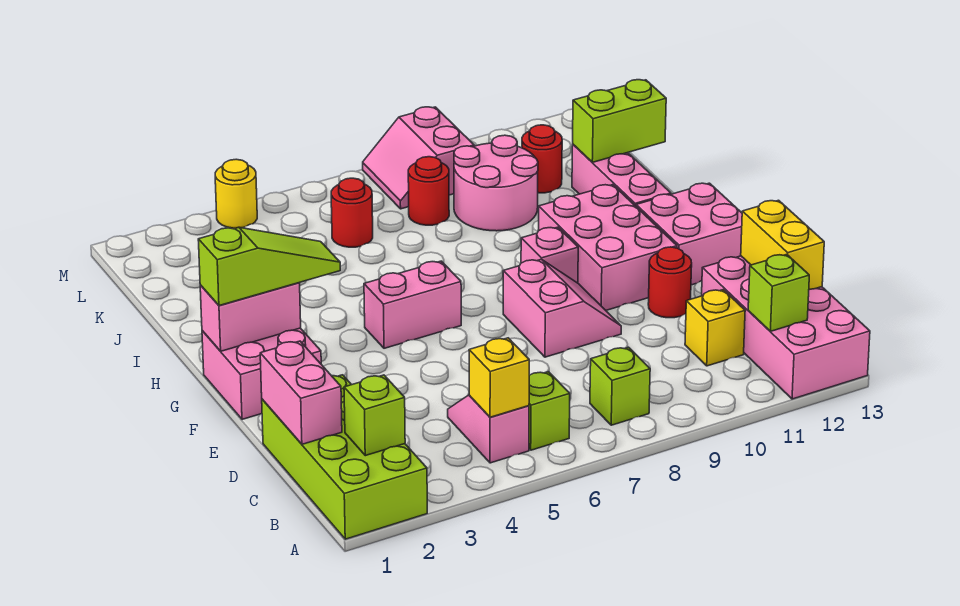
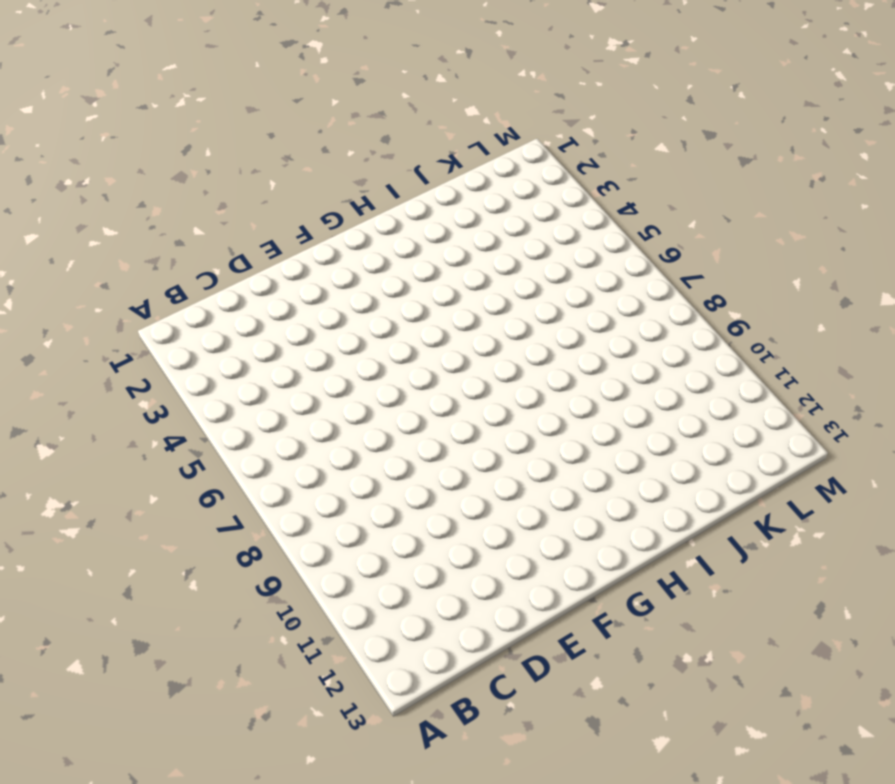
none -> lime brick A1:D2 level 1
none -> pink brick A12:D13 level 1
none -> pink slope B5:C5 level 1 top B

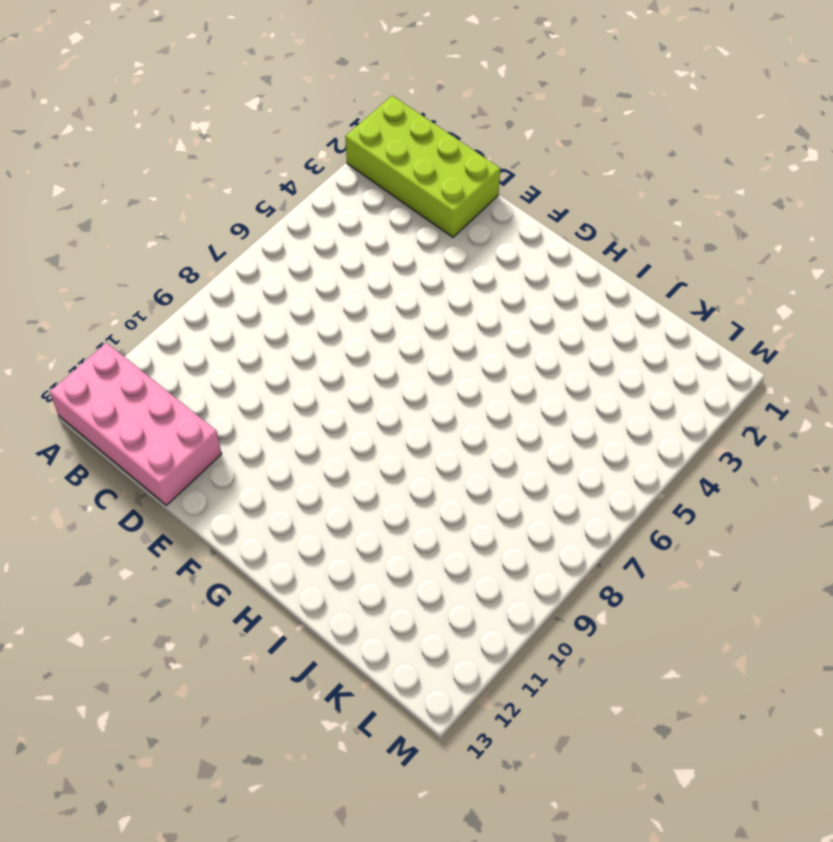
none -> pink slope B5:C5 level 1 top B
none -> lime brick B6 level 1
none -> lime brick B8 level 1

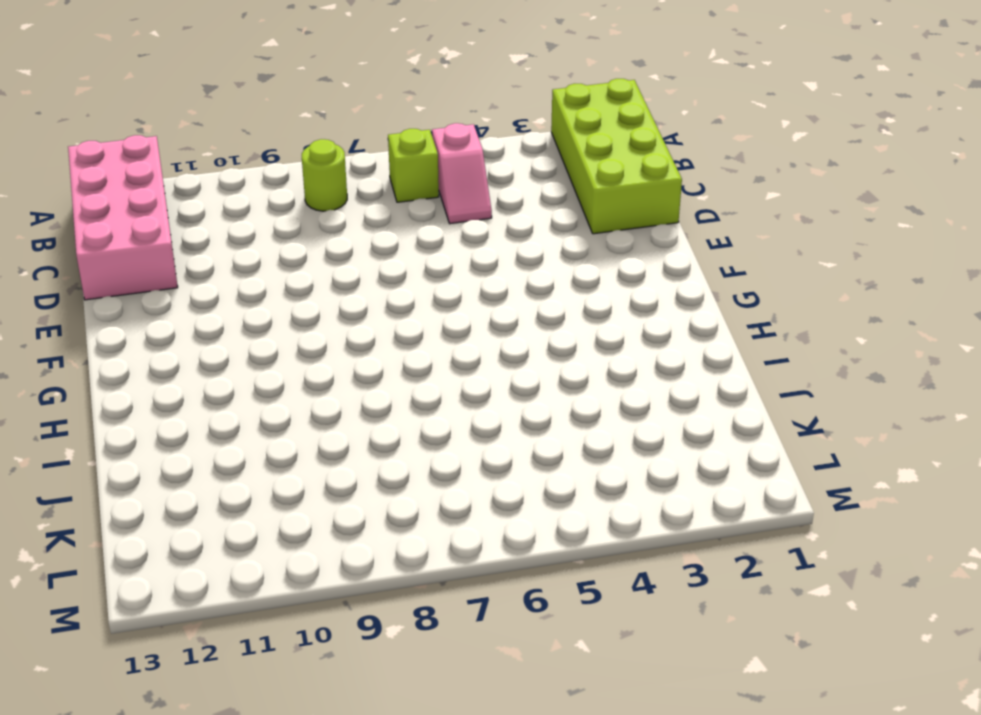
lime round brick B8 level 1 -> lime brick B8 level 1
none -> yellow brick C11 level 1
none -> pink slope E8:F9 level 1 top 8
none -> red round brick E11 level 1

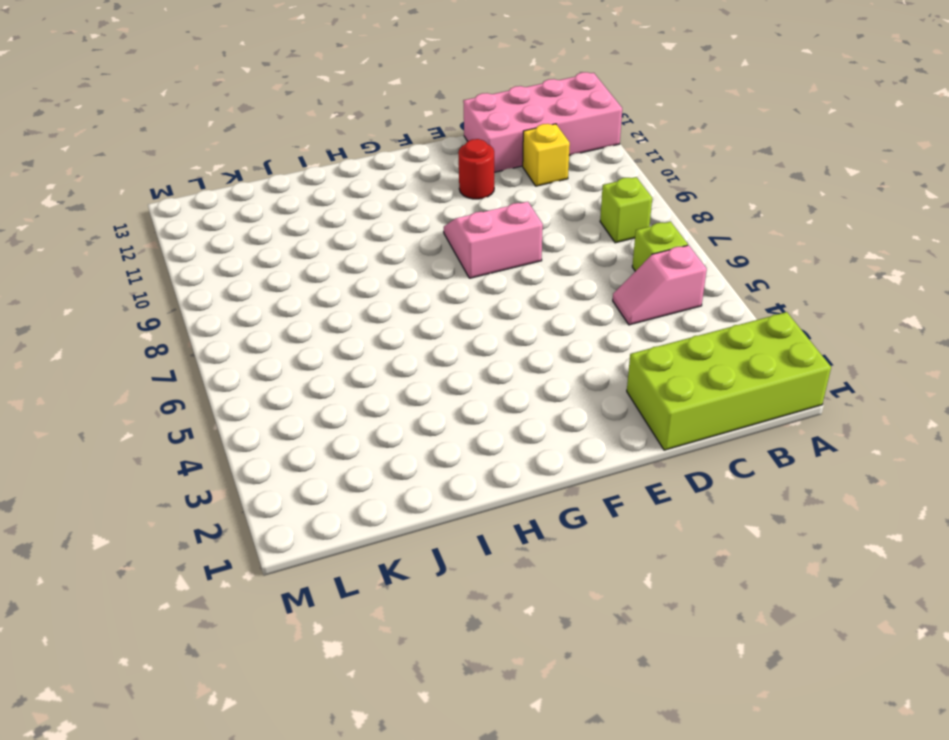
none -> pink brick F1:G2 level 1
none -> pink brick F10:H11 level 1
none -> pink brick F12:G13 level 1

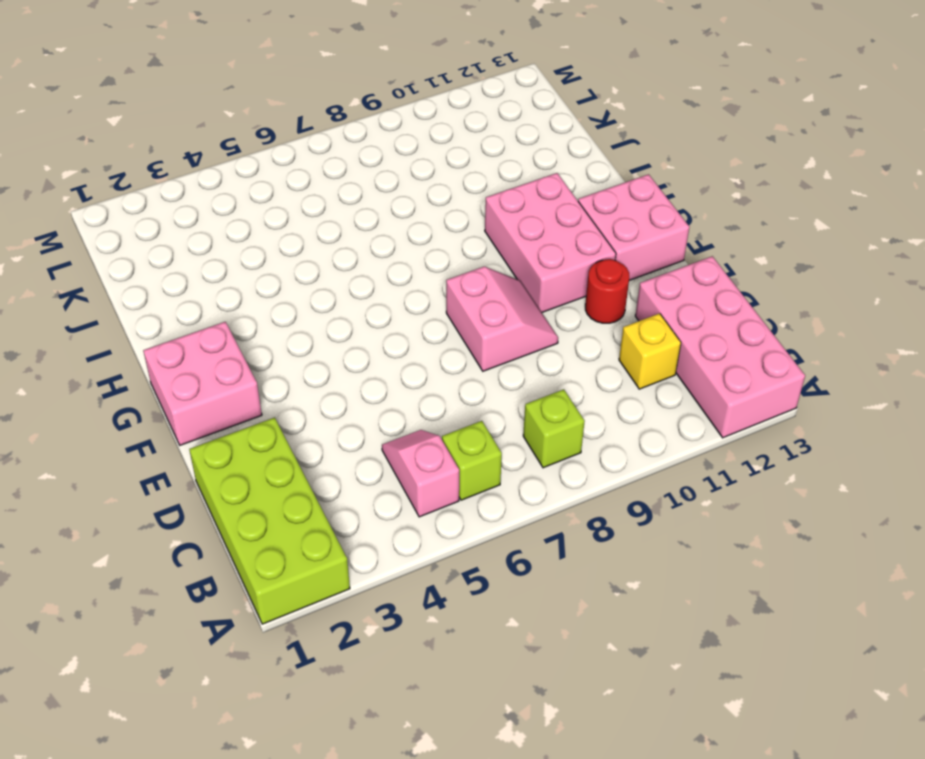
none -> pink brick G5:G6 level 1
none -> pink brick G9 level 1
none -> pink brick H12:J12 level 1

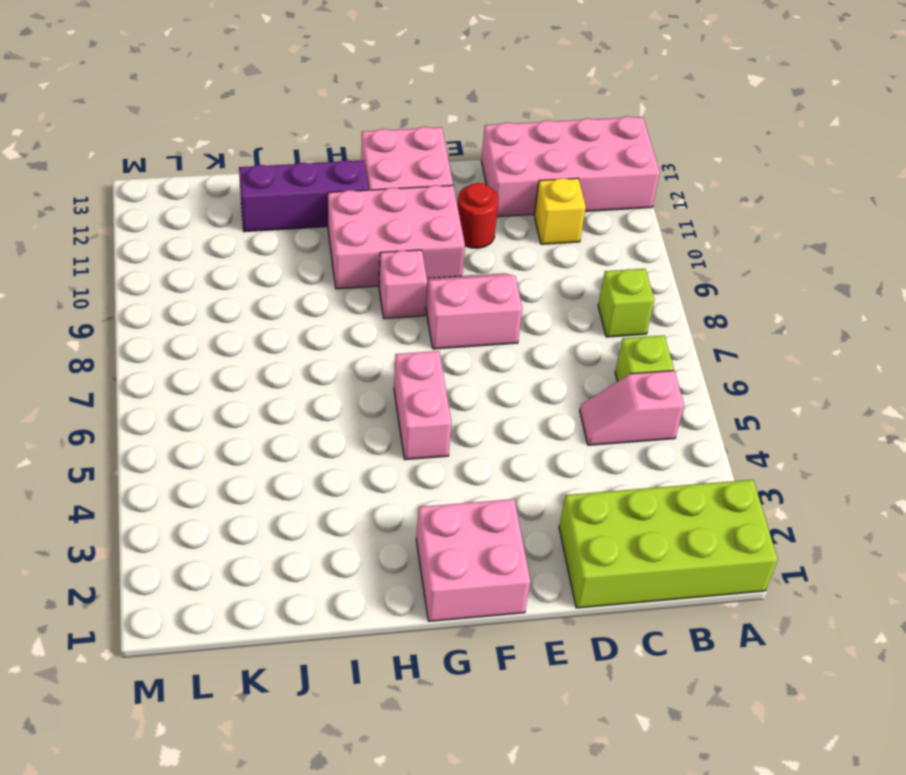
purple brick H12:J12 level 1 -> pink brick H12:J12 level 1
none -> pink round brick J9:K10 level 1
none -> red round brick K6 level 1
none -> red round brick K8 level 1

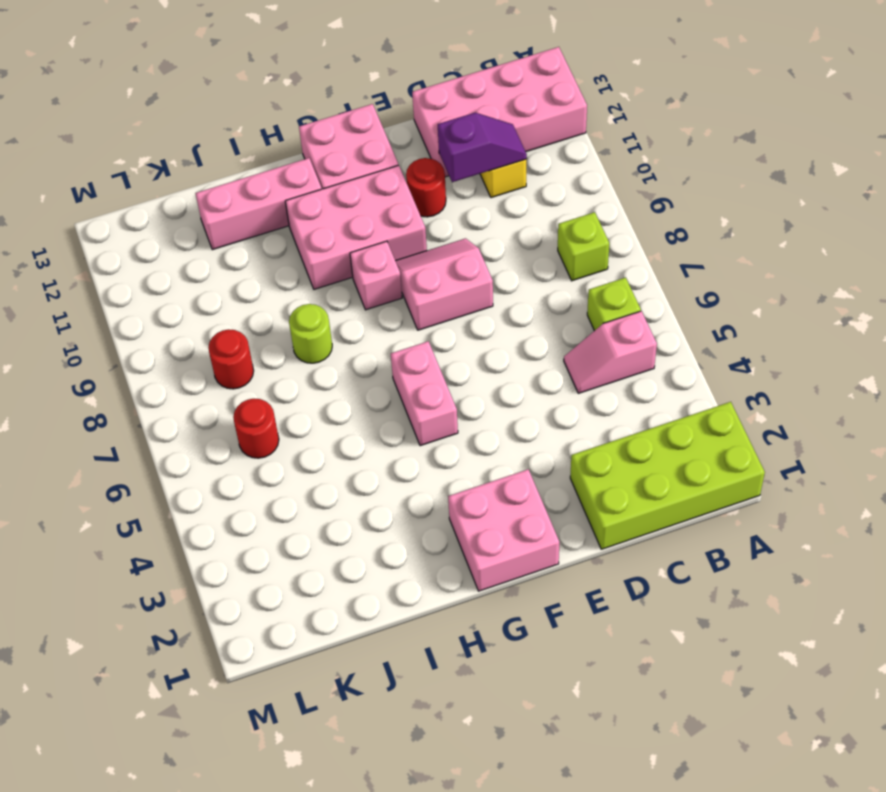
purple slope C11:D11 level 2 top D -> none
lime round brick I8 level 1 -> none
none -> pink round brick J9:K10 level 1
none -> red round brick K11 level 1
none -> pink slope L8:M9 level 1 top 9

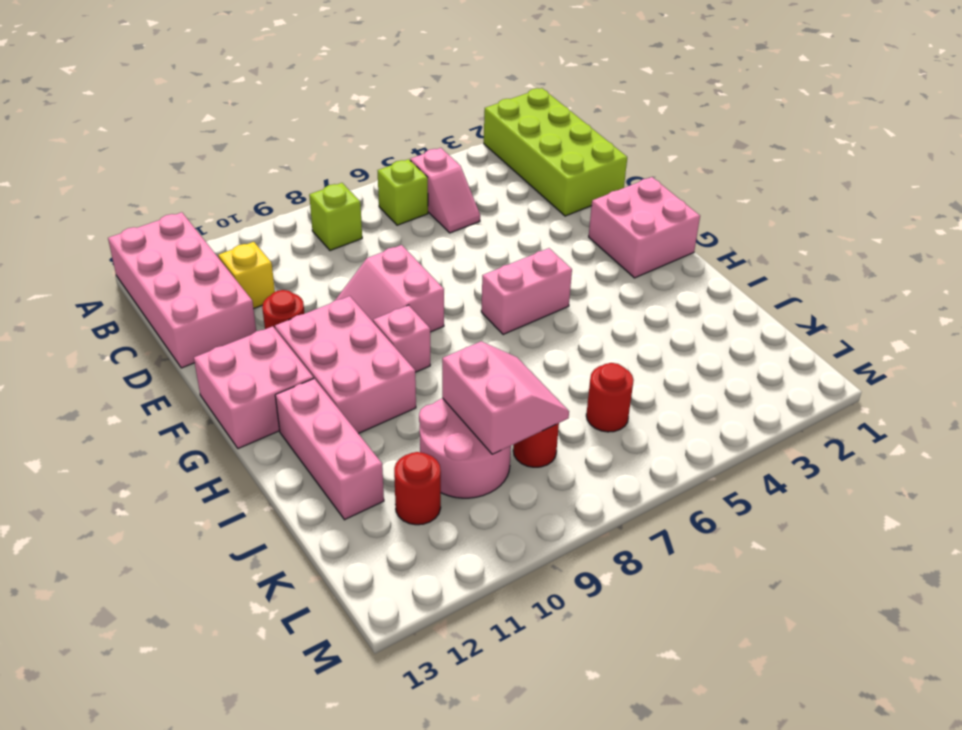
pink slope J8:K9 level 2 top 9 -> pink slope L8:M9 level 1 top 9
none -> yellow round brick M4 level 1
none -> lime brick B2 level 2
none -> yellow brick B5 level 2

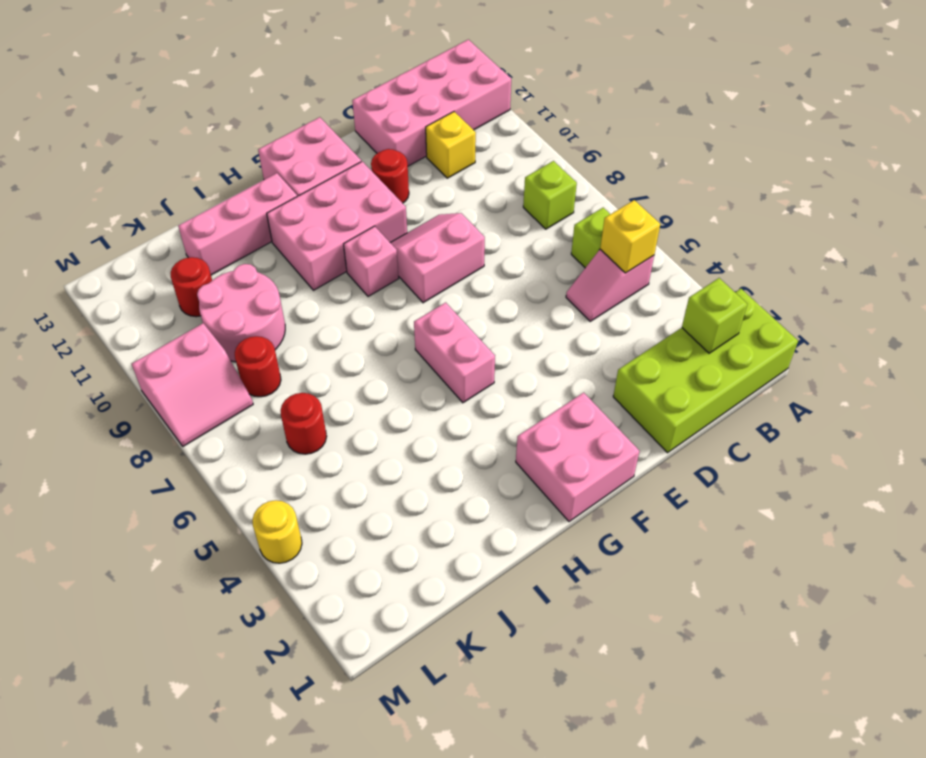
none -> lime brick B12 level 2
none -> pink brick C1:D1 level 2
none -> yellow brick C13:D13 level 2

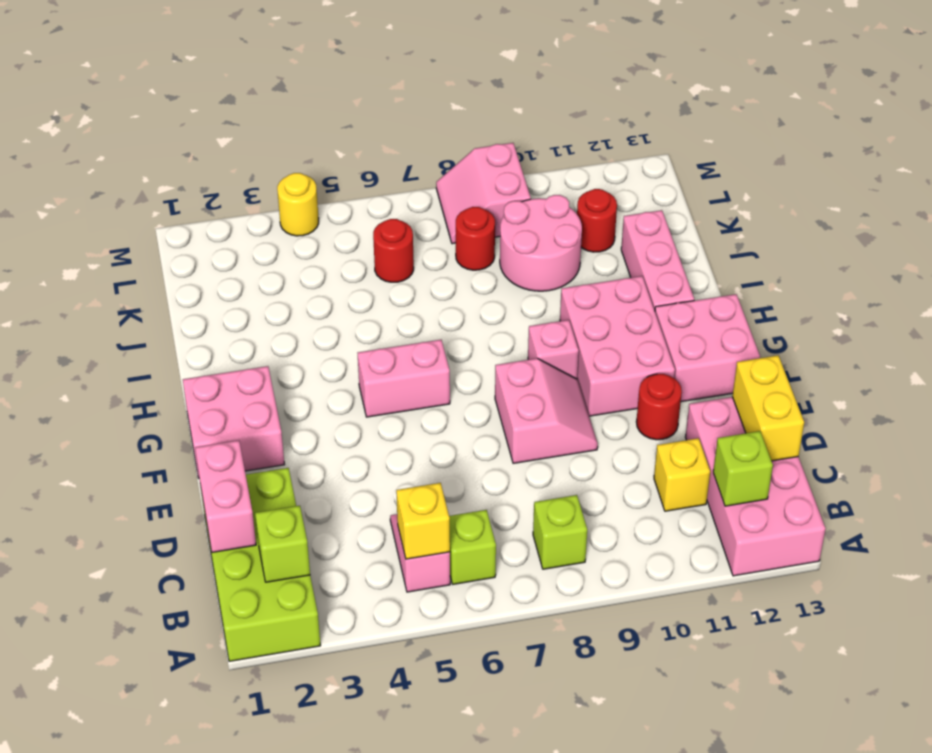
none -> pink brick G1:G2 level 2
none -> lime brick J12:J13 level 2
none -> lime slope G1:G3 level 3 top 1

